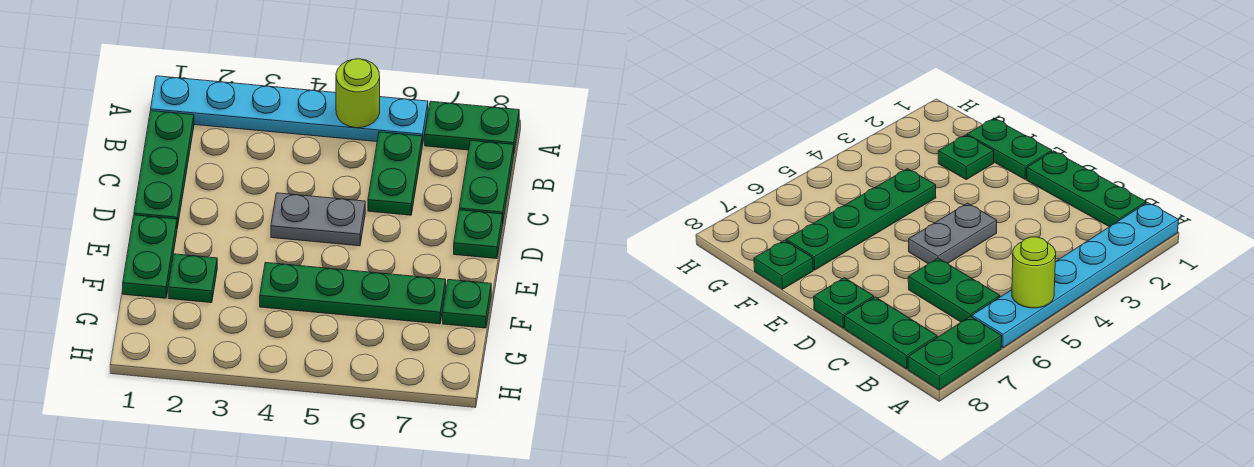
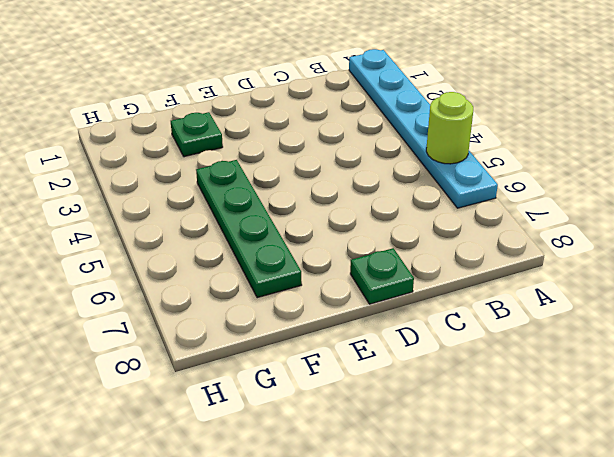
none -> green plate A7:A8 level 1
none -> green plate B1:D1 level 1
none -> green plate B6:C6 level 1

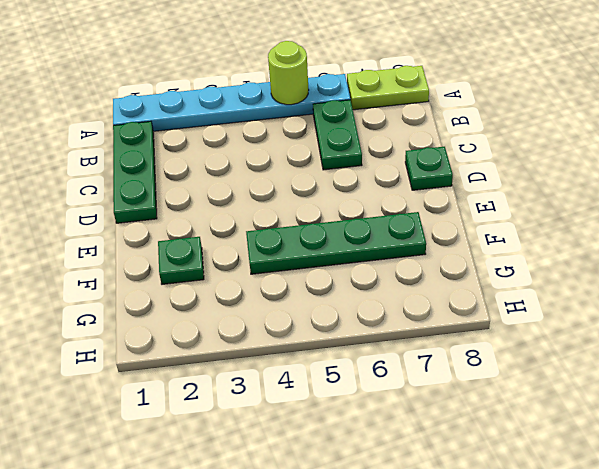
lime plate A7:A8 level 1 -> green plate A7:A8 level 1
none -> green plate B8:C8 level 1
none -> grey plate D4:D5 level 1
none -> green plate E1:F1 level 1

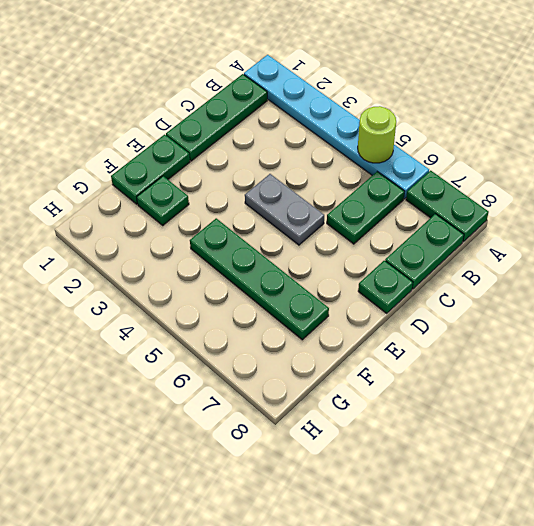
none -> green plate F8 level 1

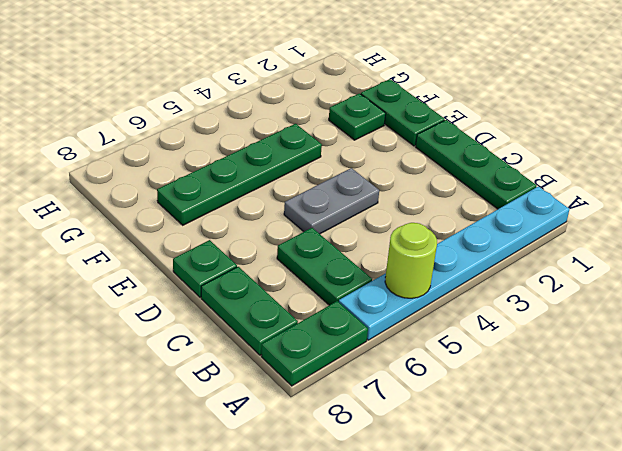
none -> green plate F8 level 1

